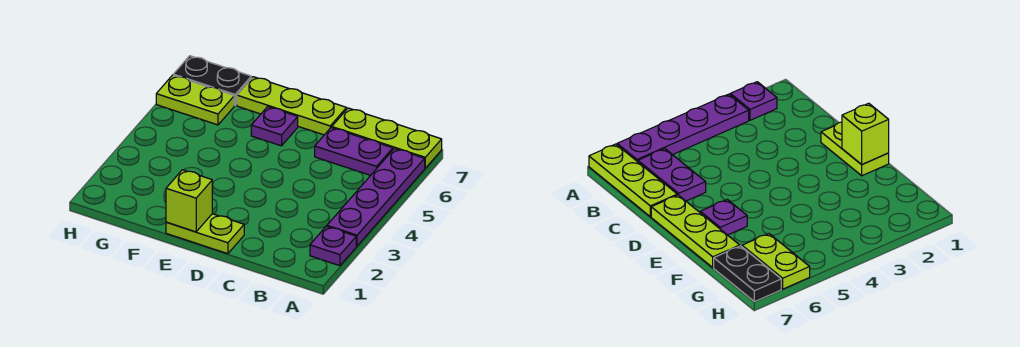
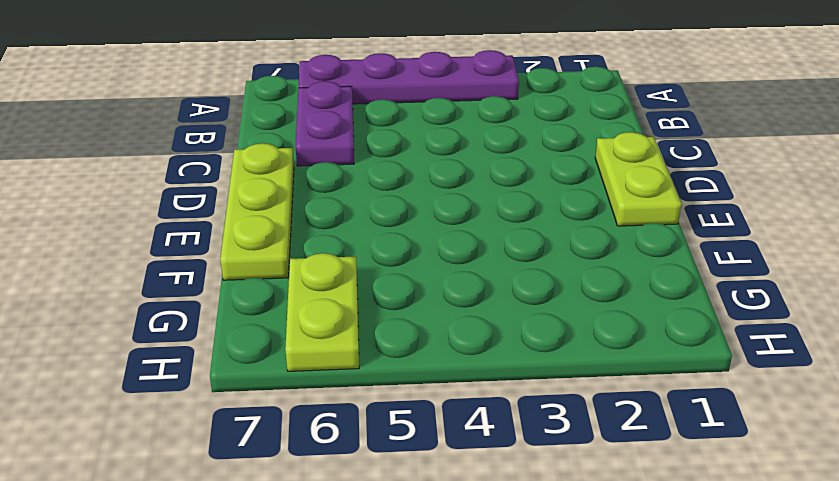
none -> purple plate A2 level 1
none -> lime plate A7:C7 level 1

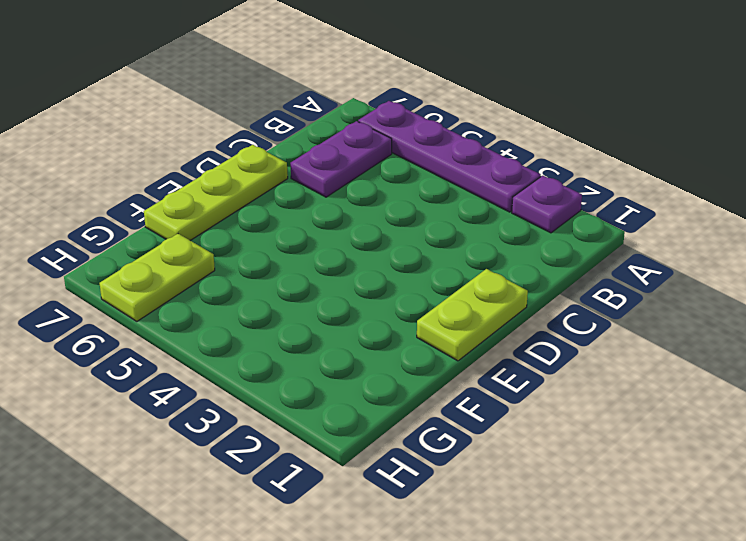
none -> lime plate A7:C7 level 1
none -> purple plate E6 level 1

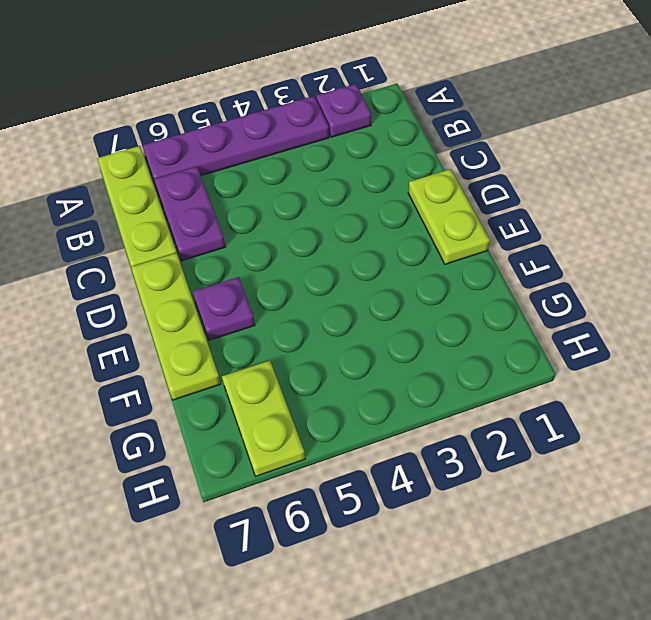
none -> black plate G7:H7 level 1
none -> lime brick E1 level 2

